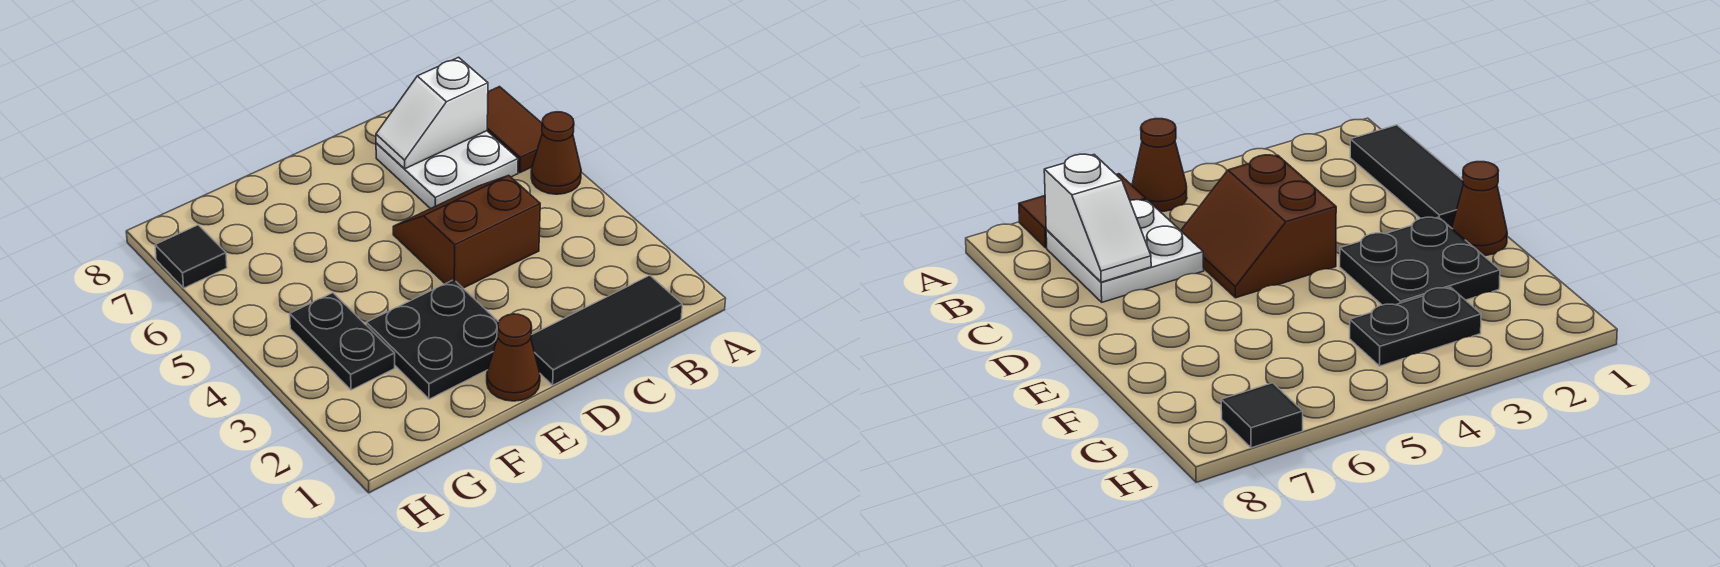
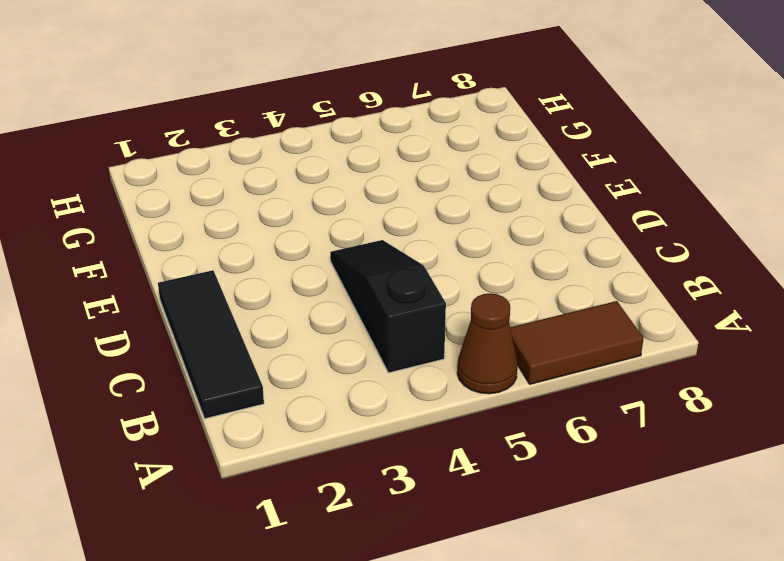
black slope B4:D4 level 1 top B -> brown slope C4:D5 level 1 top 4
none -> white plate B6:C7 level 1
none -> brown cone E1 level 1

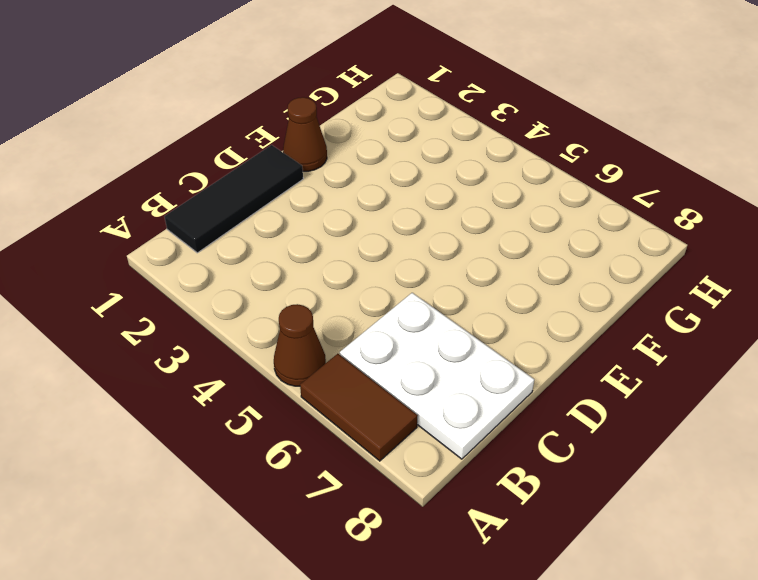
white plate B6:C8 level 1 -> white plate B6:C7 level 1
none -> brown slope C4:D5 level 1 top 4
none -> black plate E2:F3 level 1

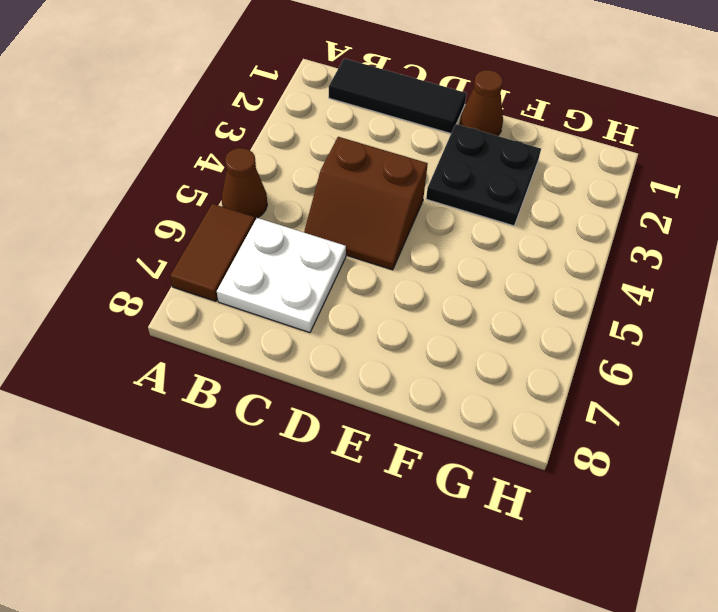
none -> black plate G3:G4 level 1
none -> black tile H7 level 1

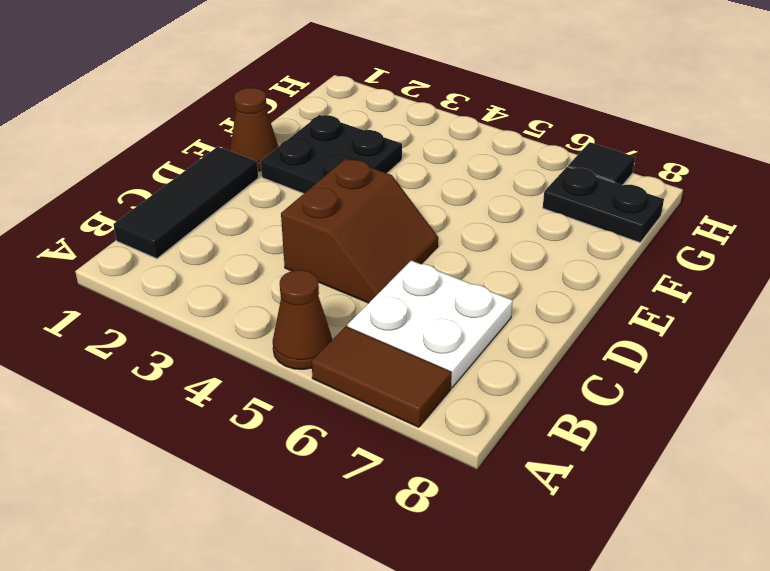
black plate G7:G8 level 1 -> black plate G3:G4 level 1
none -> white slope B7:C7 level 2 top B

